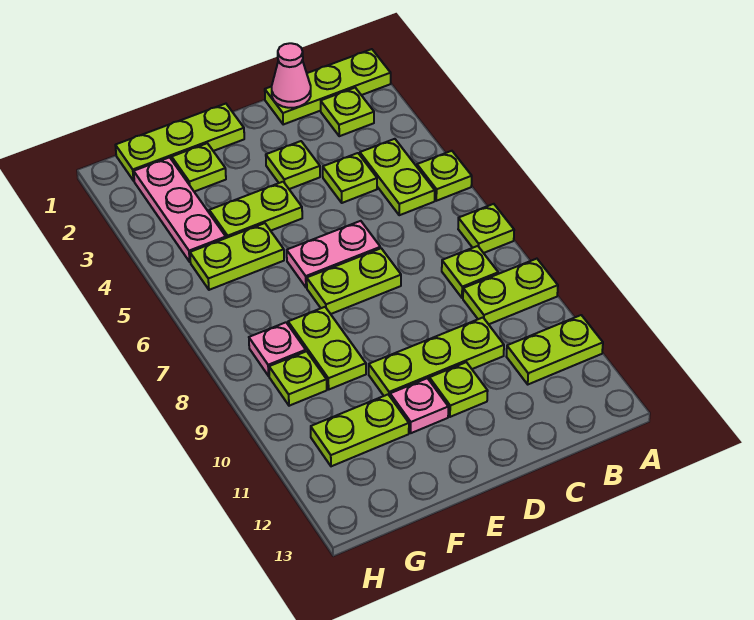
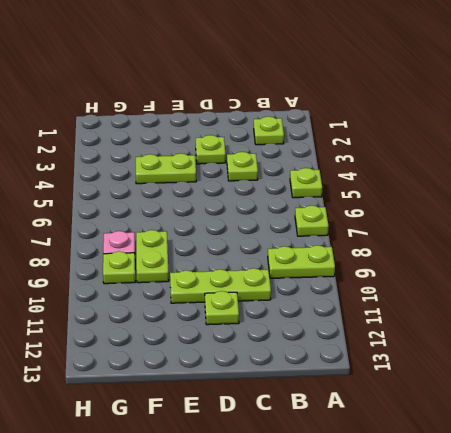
none -> lime plate A1:C1 level 1
none -> lime plate A11:B11 level 1
none -> lime plate B4:B5 level 1

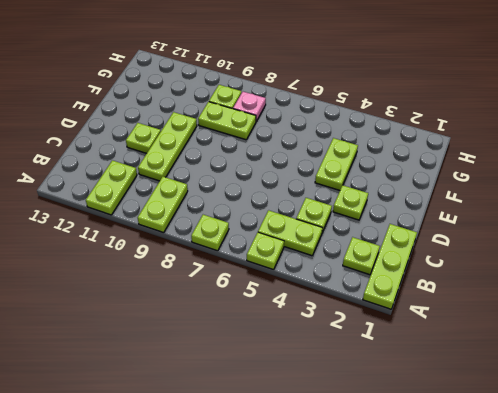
none -> lime plate B8 level 1
none -> pink plate D6:E6 level 1
none -> lime plate D7:E7 level 1

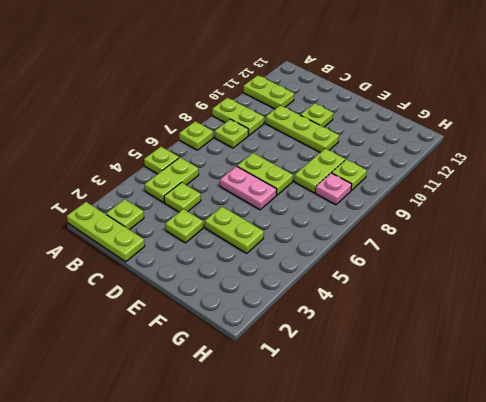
none -> lime plate E1:G1 level 1
none -> pink plate E11 level 1
none -> lime plate F2 level 1

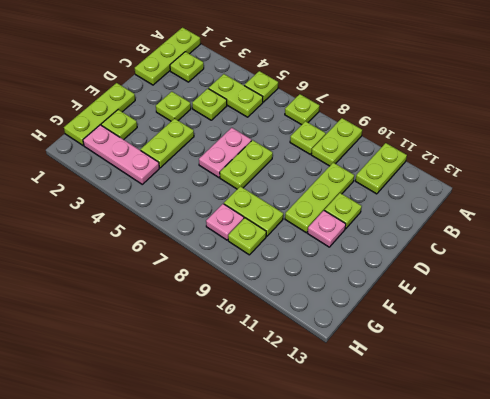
none -> lime plate F5:G5 level 1
none -> lime plate F11:G11 level 1
none -> pink cone C1 level 2

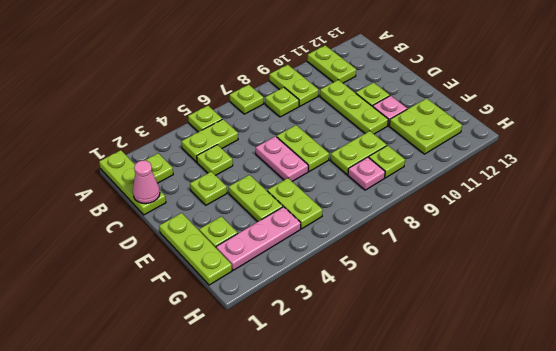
lime plate F11:G12 level 1 -> lime plate F11:G11 level 1

